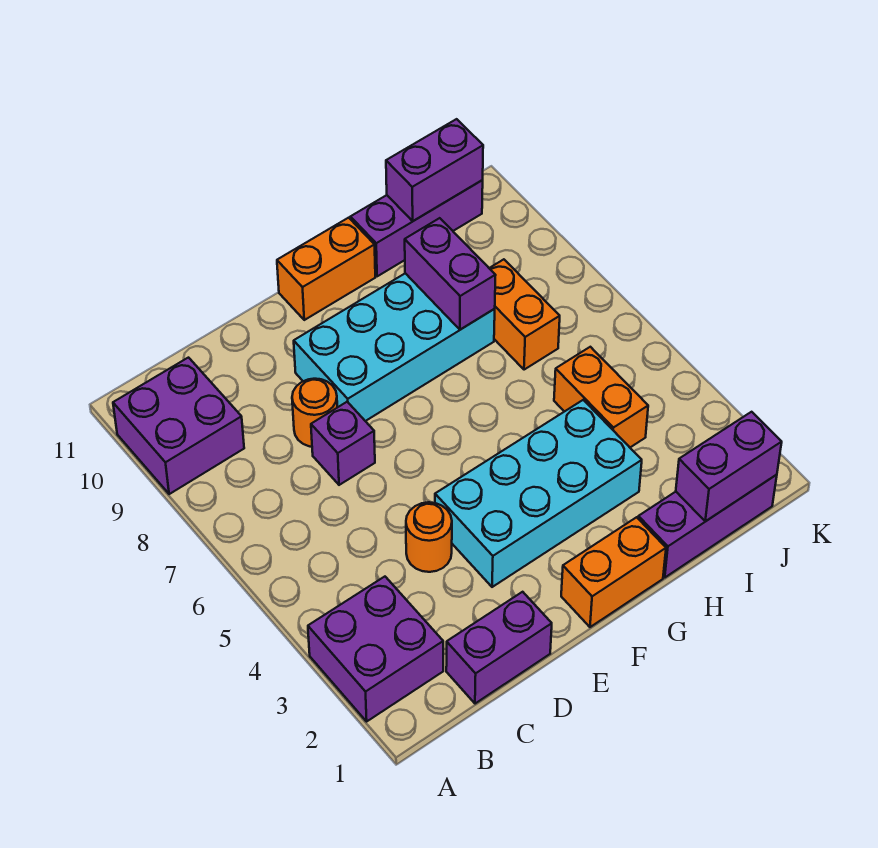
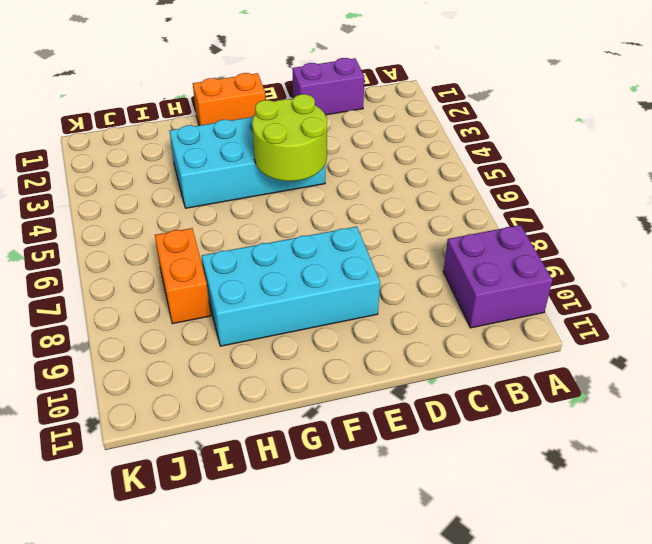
lime round brick E4:F5 level 2 -> none
none -> purple brick A2:B3 level 1
none -> orange round brick D4 level 1
none -> purple brick D7 level 1

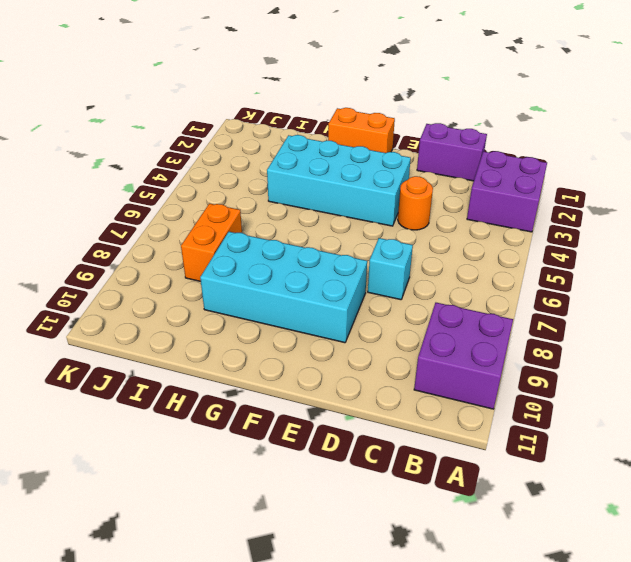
cyan brick D7 level 1 -> purple brick D7 level 1
none -> orange round brick D8 level 1
none -> orange brick F11:G11 level 1
none -> purple brick H1:J1 level 1

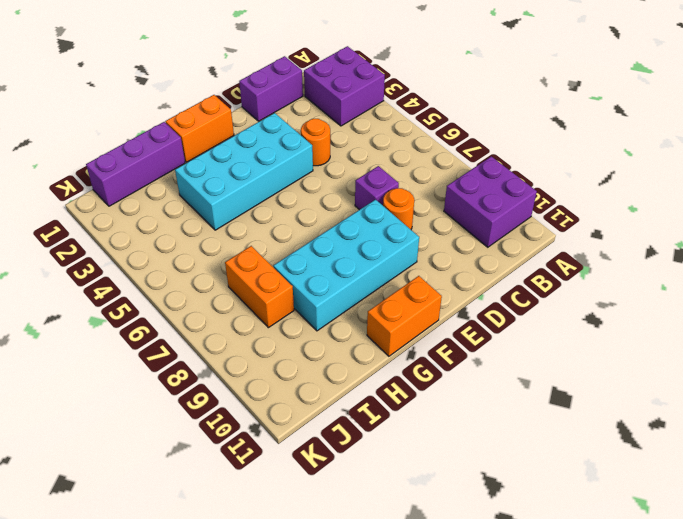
none -> purple brick H11:J11 level 1
none -> orange brick I4:I5 level 1
none -> purple brick H8:H9 level 2

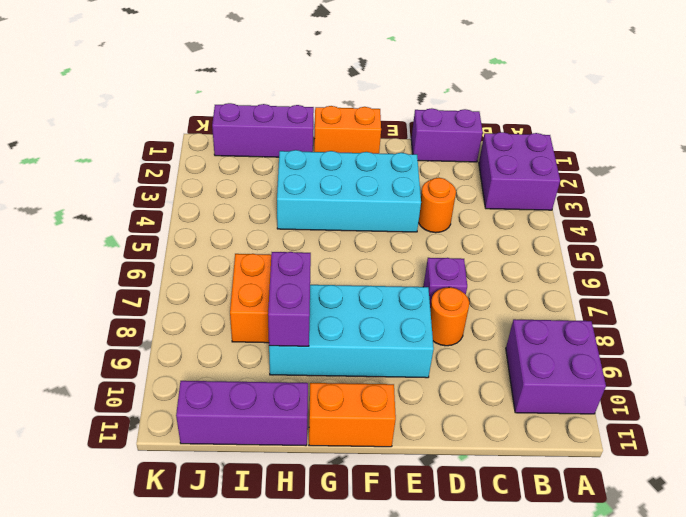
none -> orange brick I4:I5 level 1
none -> purple brick I1:J1 level 2
none -> purple brick I11:J11 level 2

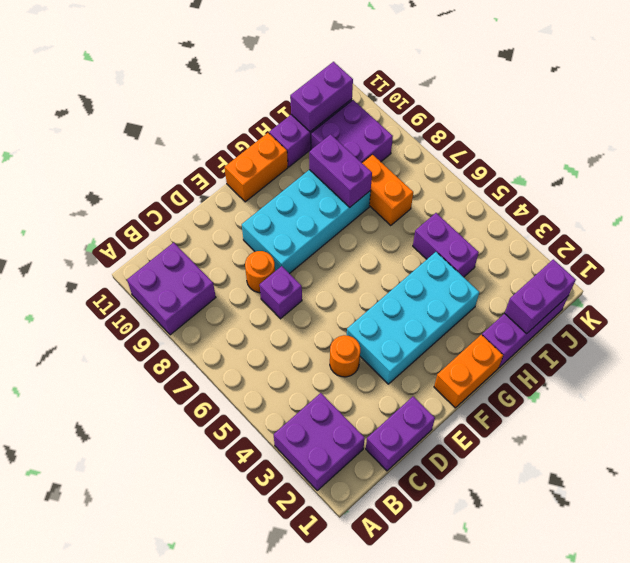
purple brick I4:I5 level 1 -> orange brick I4:I5 level 1
purple brick I9:J10 level 1 -> none

